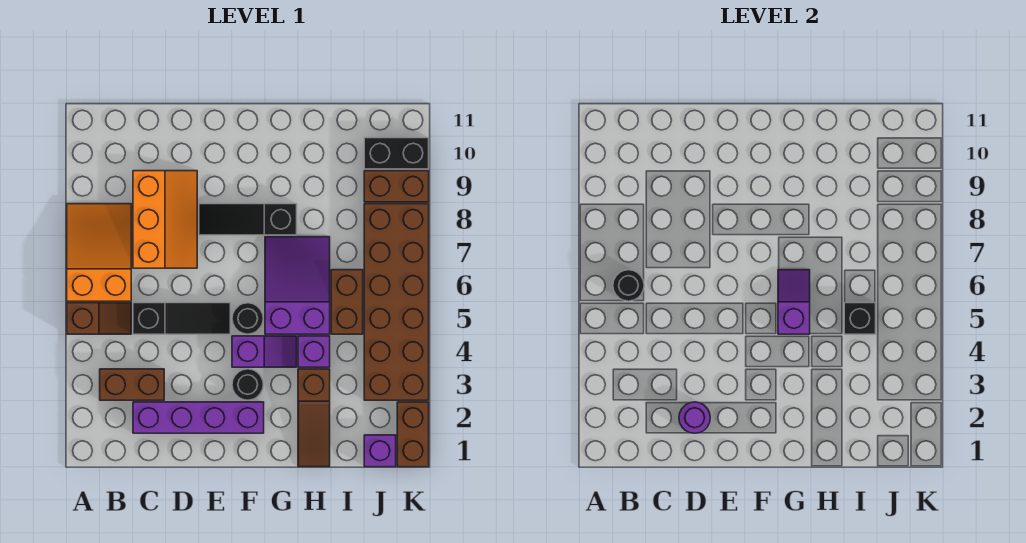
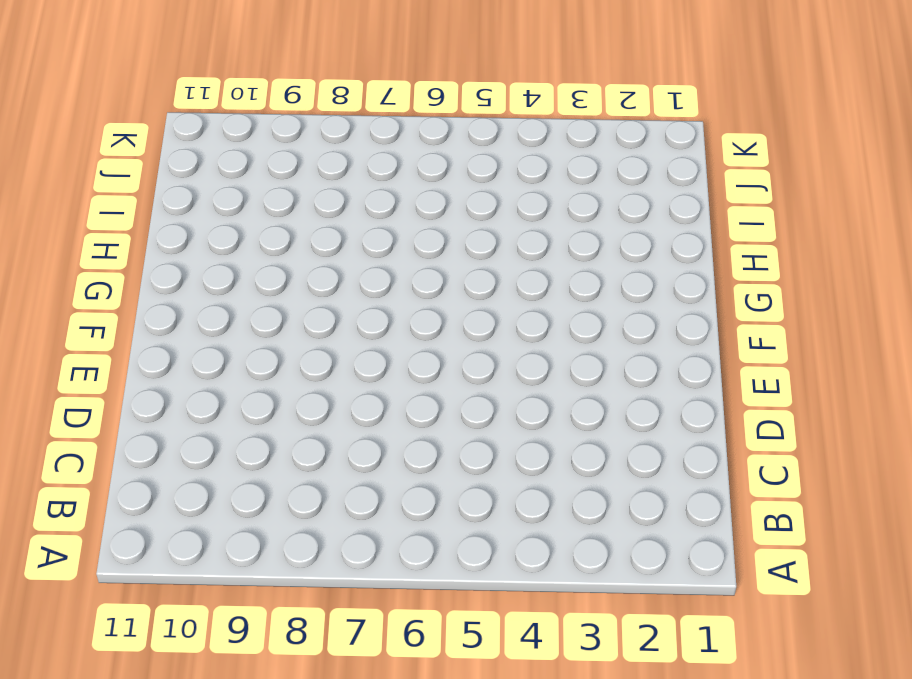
none -> brown slope A5:B5 level 1 top A
none -> orange slope A6:B8 level 1 top 6
none -> brown brick B3:C3 level 1

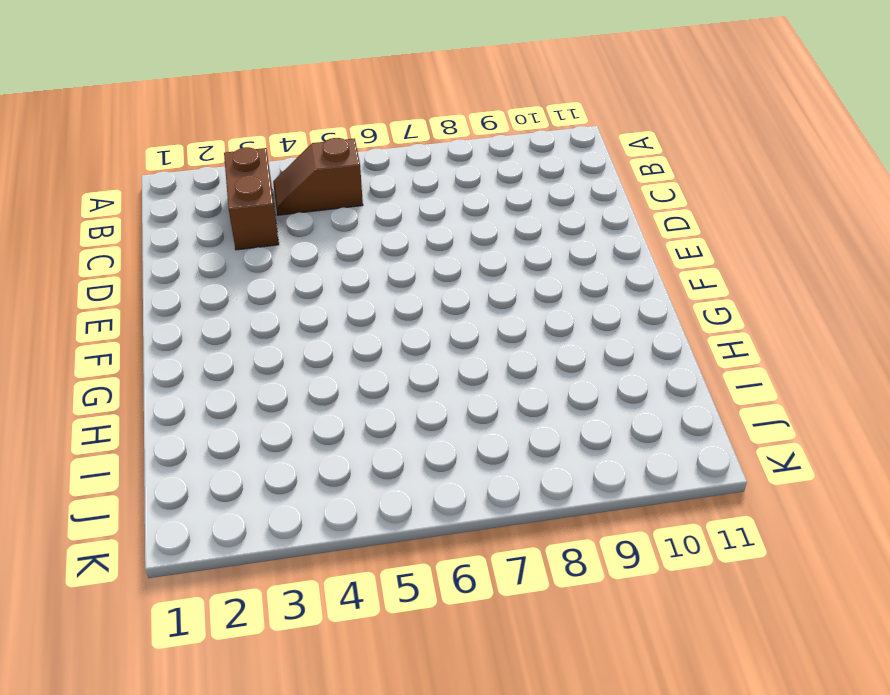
brown slope B4:B5 level 1 top 5 -> brown slope A5:B5 level 1 top A
none -> orange slope A6:B8 level 1 top 6
none -> purple brick C2:F2 level 1
none -> black slope C5:E5 level 1 top C

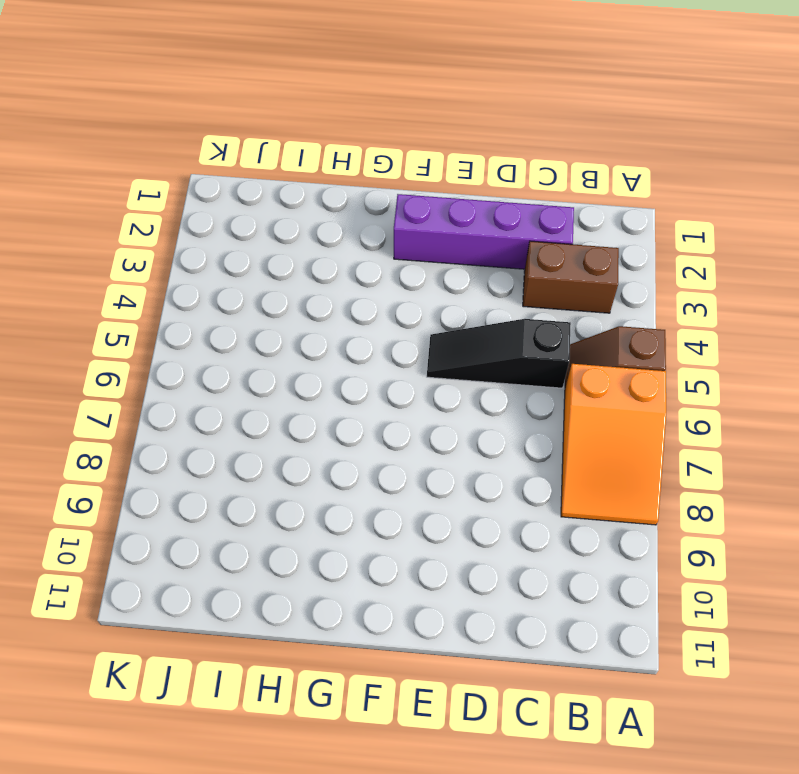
none -> orange slope C7:D9 level 1 top C
none -> black slope E8:G8 level 1 top G
none -> black round brick F3 level 1

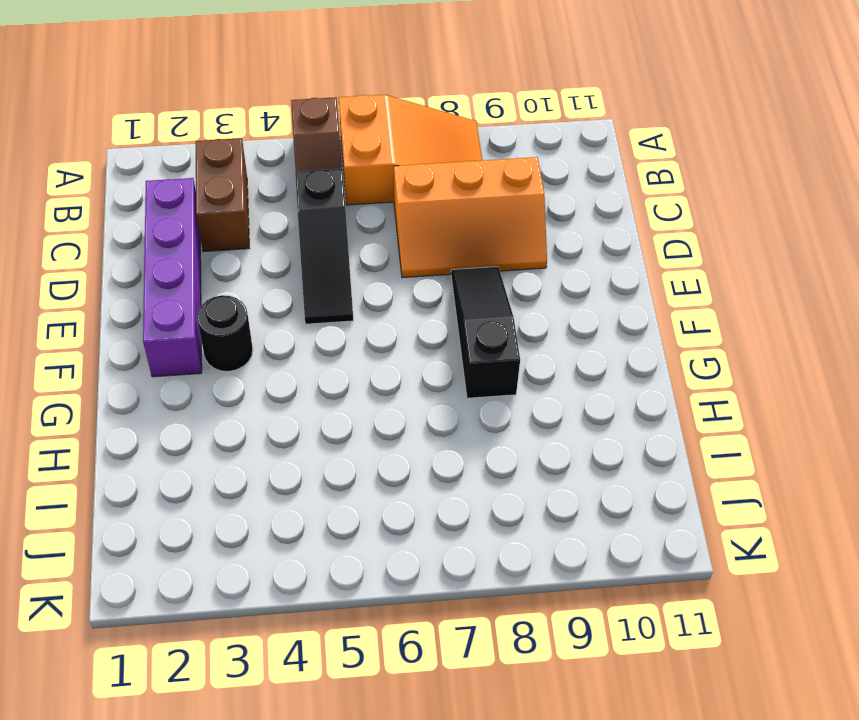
none -> purple slope F4:G4 level 1 top F
none -> black round brick F5 level 1
none -> purple slope G5:H7 level 1 top 5

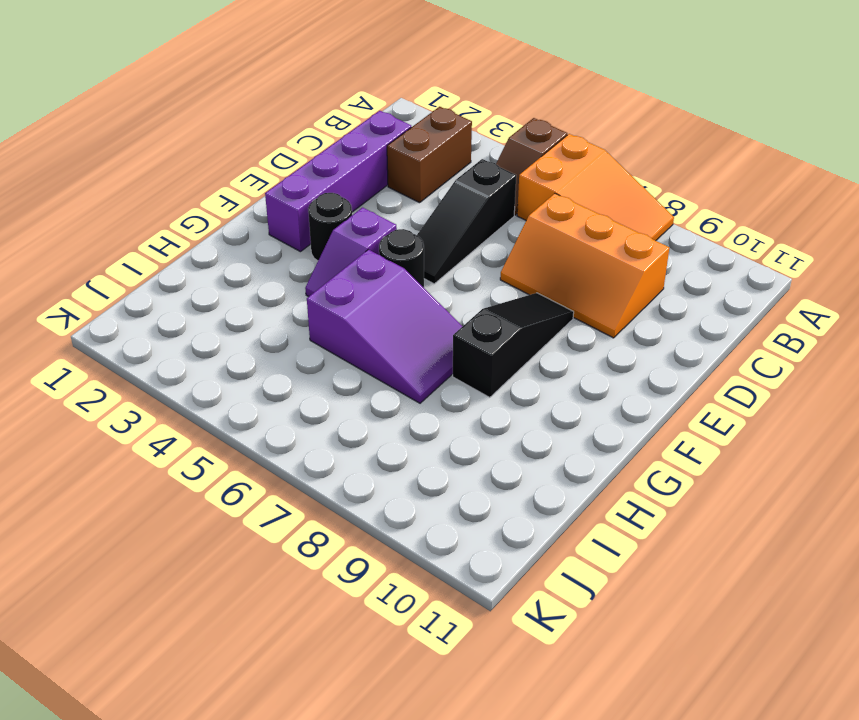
none -> brown slope H1:H3 level 1 top 3
none -> purple brick H4 level 1
none -> brown brick I5:I6 level 1

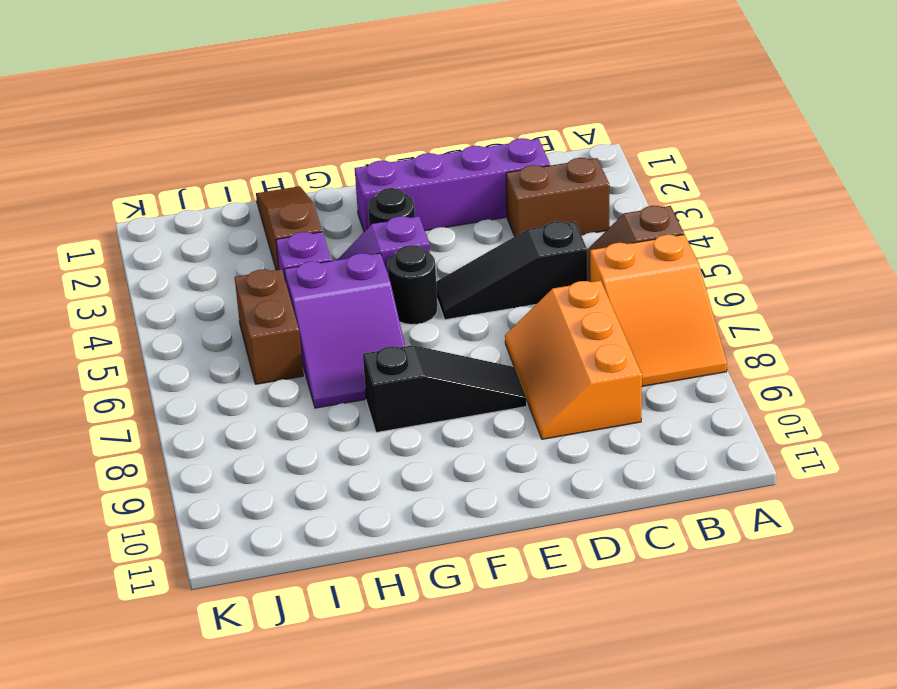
none -> purple brick J1 level 1
none -> brown brick J3:K8 level 1
none -> brown brick J9:K9 level 1

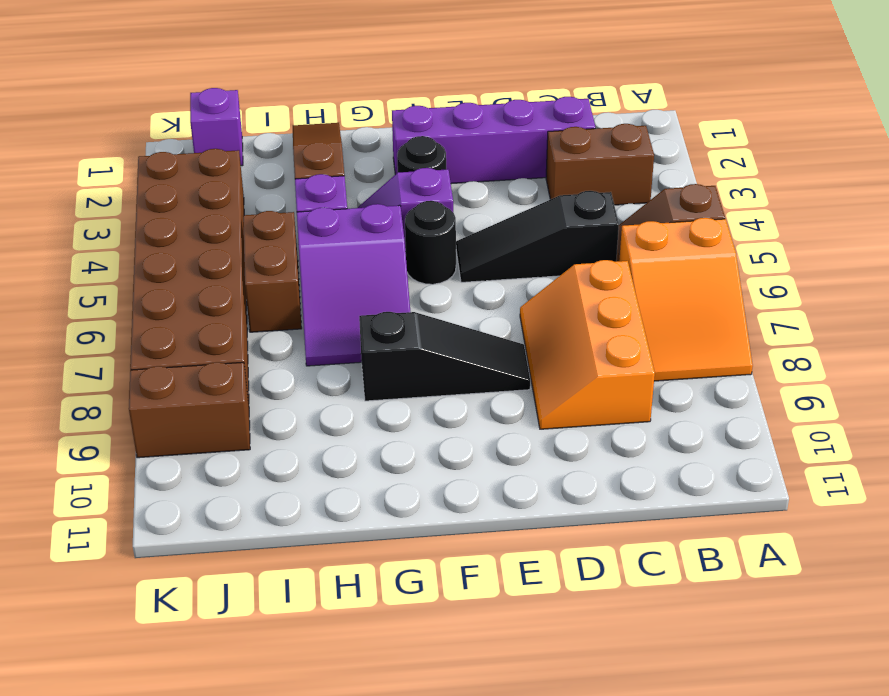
none -> black brick J10:K10 level 1
none -> brown brick K1:K2 level 1
none -> black round brick B6 level 2

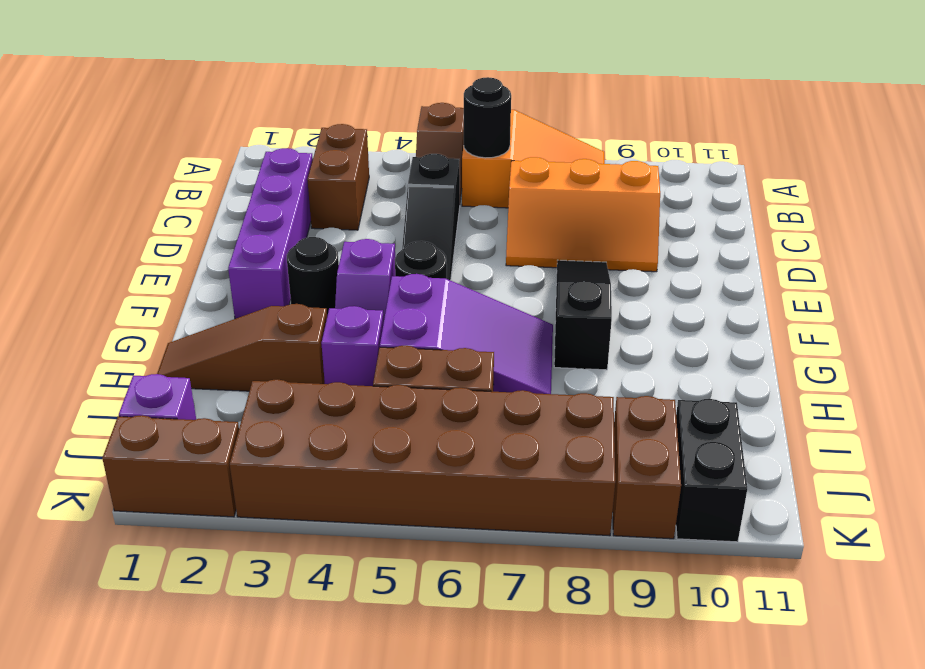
none -> purple round brick D2 level 2
none -> purple slope G5:G6 level 2 top 5
none -> black brick I5 level 2

